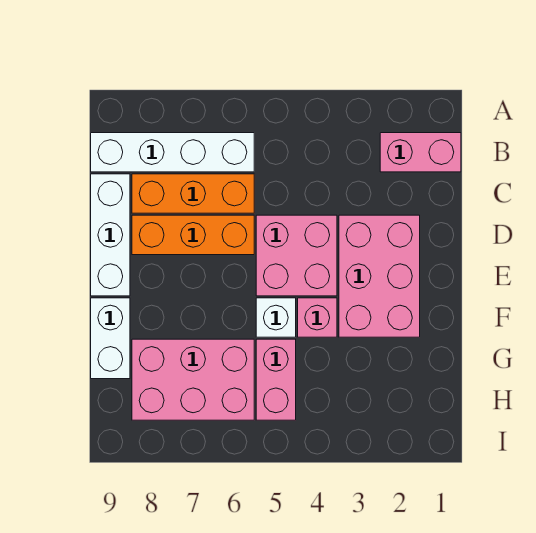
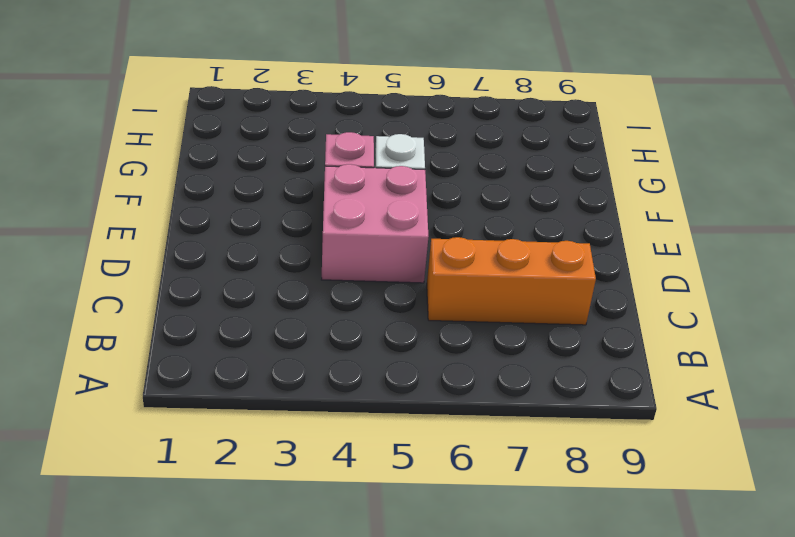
none -> pink brick B1:B2 level 1
none -> white brick B6:B9 level 1
none -> white brick C9:E9 level 1

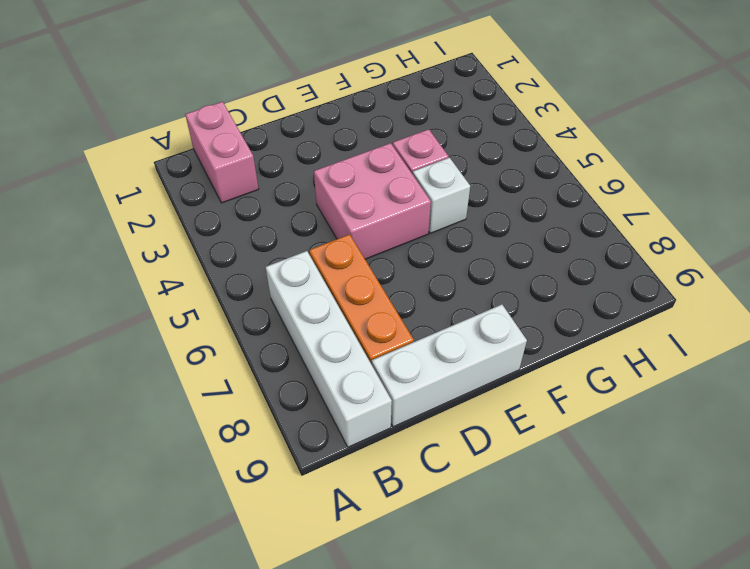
none -> pink brick D2:F3 level 1
none -> orange brick D6:D8 level 1
none -> white brick F9:G9 level 1

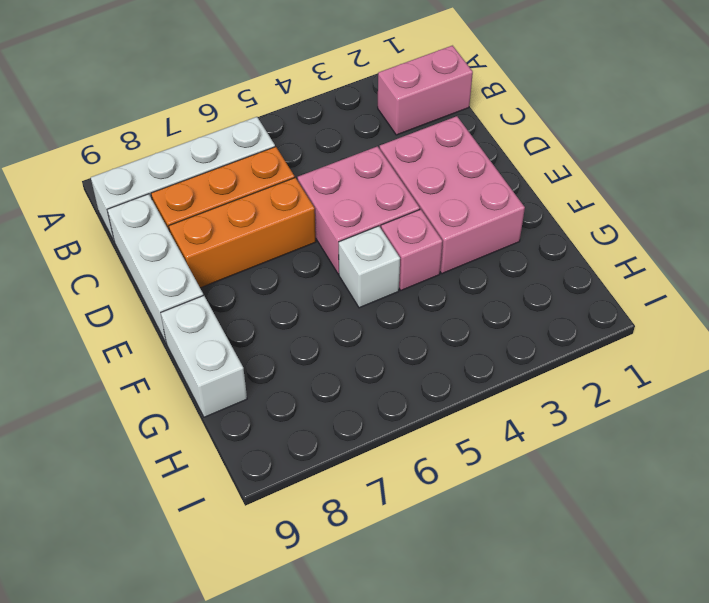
none -> pink brick G5:H5 level 1
none -> pink brick G6:H8 level 1

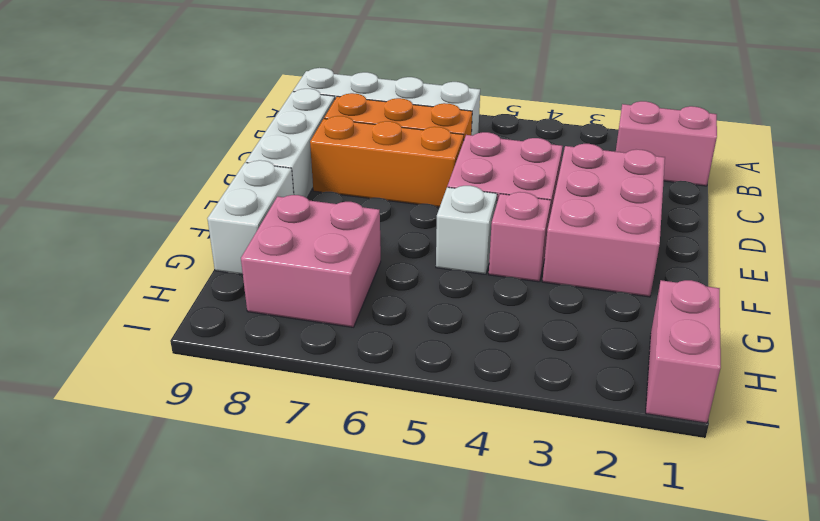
pink brick G7:H8 level 1 -> pink brick G6:H8 level 1
pink brick H1:I1 level 1 -> pink brick G5:H5 level 1

